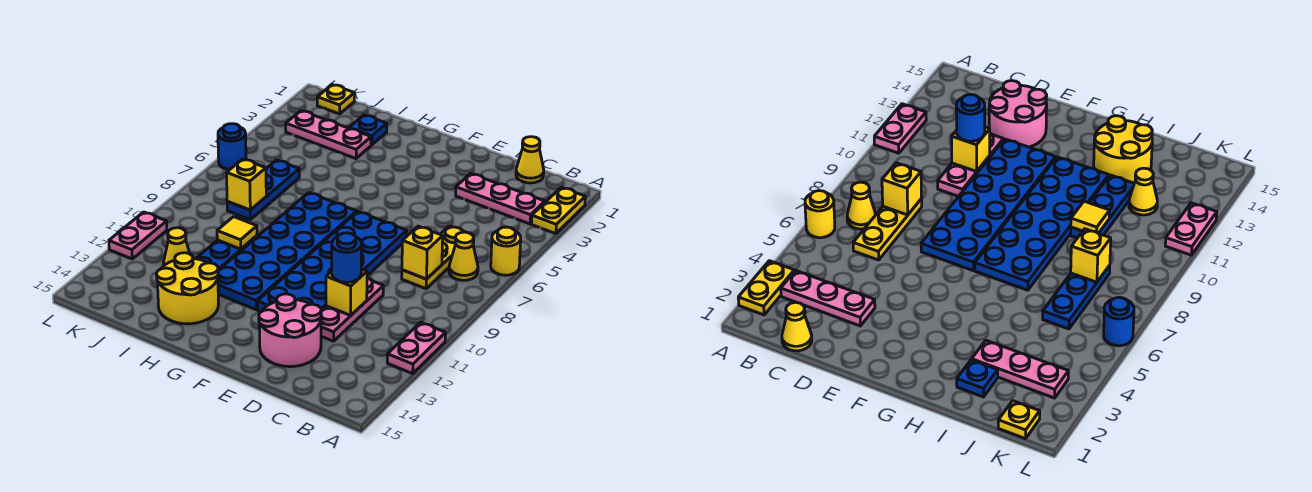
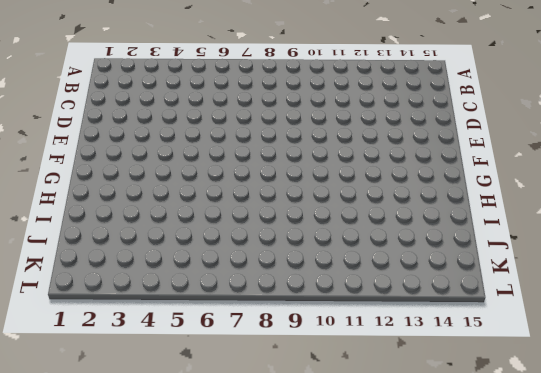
none -> yellow plate A2:A3 level 1
none -> yellow round brick A6 level 1
none -> pink plate A11:A12 level 1

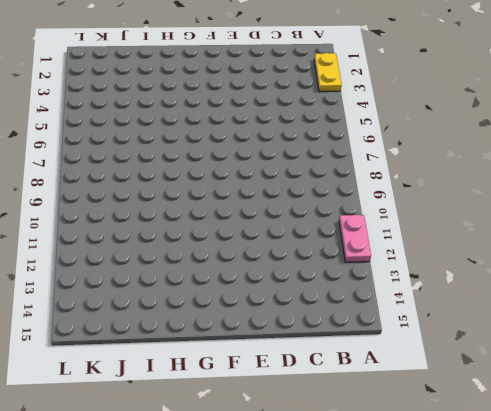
none -> yellow round brick A6 level 1
none -> pink plate B3:D3 level 1
none -> yellow cone B7 level 1

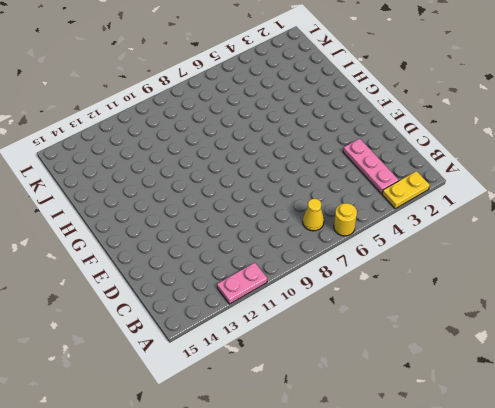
none -> yellow cone C1 level 1
none -> yellow plate C6:C8 level 1
none -> pink plate D10:D12 level 1

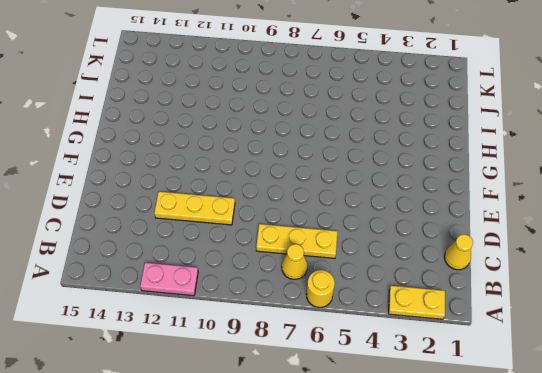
yellow plate D10:D12 level 1 -> pink plate D10:D12 level 1
none -> pink plate B3:D3 level 1
none -> pink round brick D13:E14 level 1
none -> blue plate E7:F12 level 1

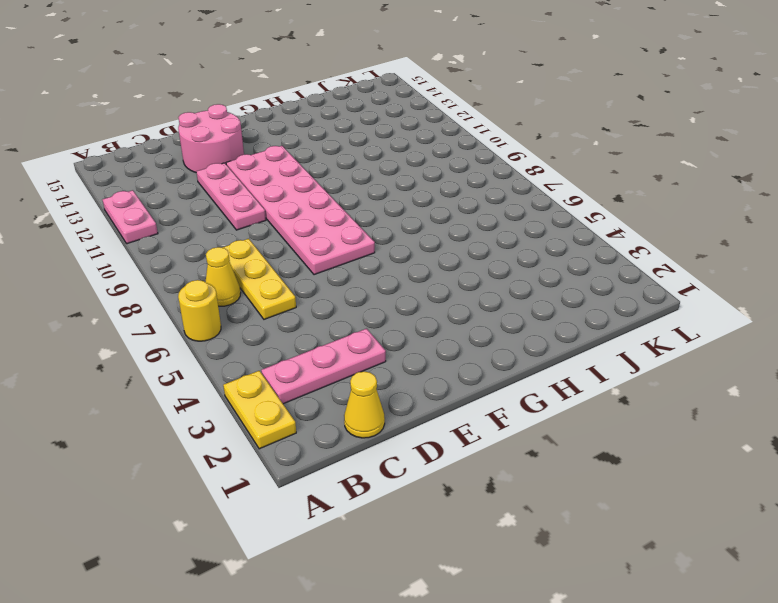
pink plate E7:F12 level 1 -> blue plate E7:F12 level 1
none -> blue plate G7:H12 level 1
none -> yellow round brick H13:I14 level 1
none -> blue plate I2 level 1

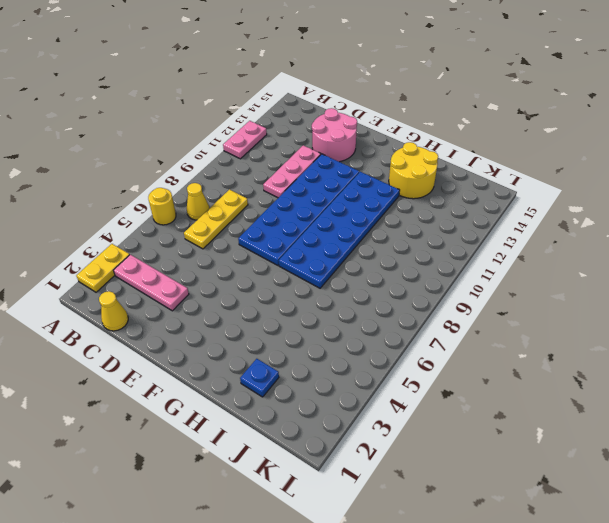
none -> pink plate I3:K3 level 1
none -> blue plate I10:I12 level 1
none -> blue plate J6:J8 level 1

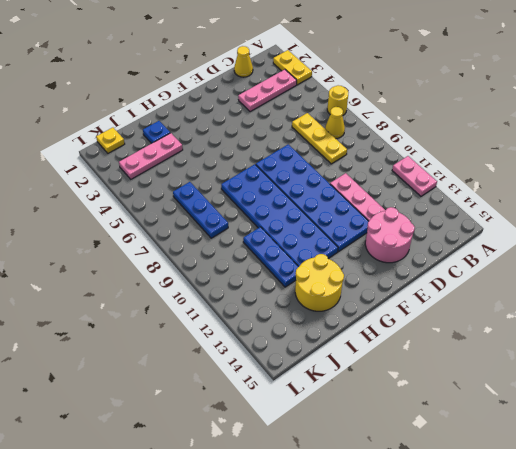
none -> yellow cone J12 level 1
none -> blue round brick L6 level 1
none -> pink plate L11:L12 level 1

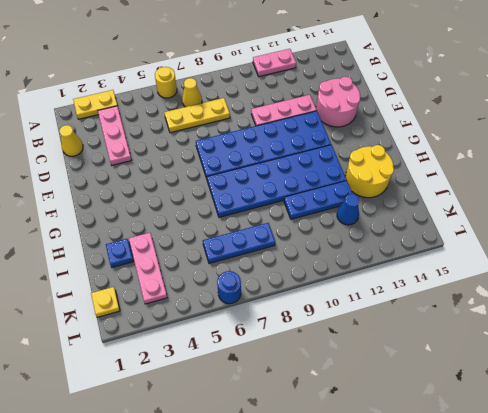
blue cone J12 level 1 -> yellow cone J12 level 1
none -> pink plate L11:L12 level 1
none -> yellow brick C8 level 2
none -> yellow brick D11 level 2

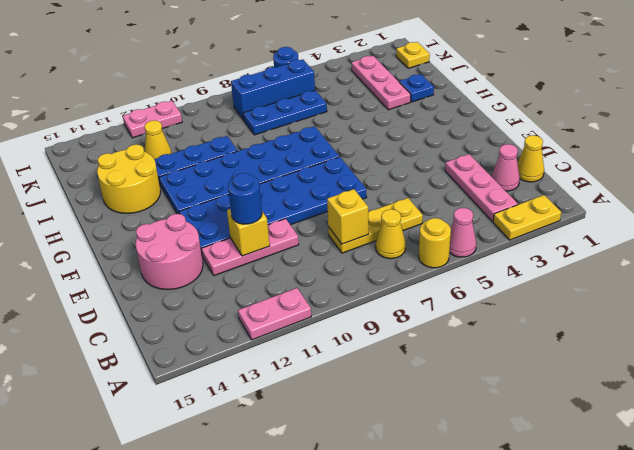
pink cone A5 level 1 -> none
pink cone C2 level 1 -> none
blue brick K6:K8 level 1 -> none
none -> yellow tile I10 level 2
none -> yellow brick J8 level 2

